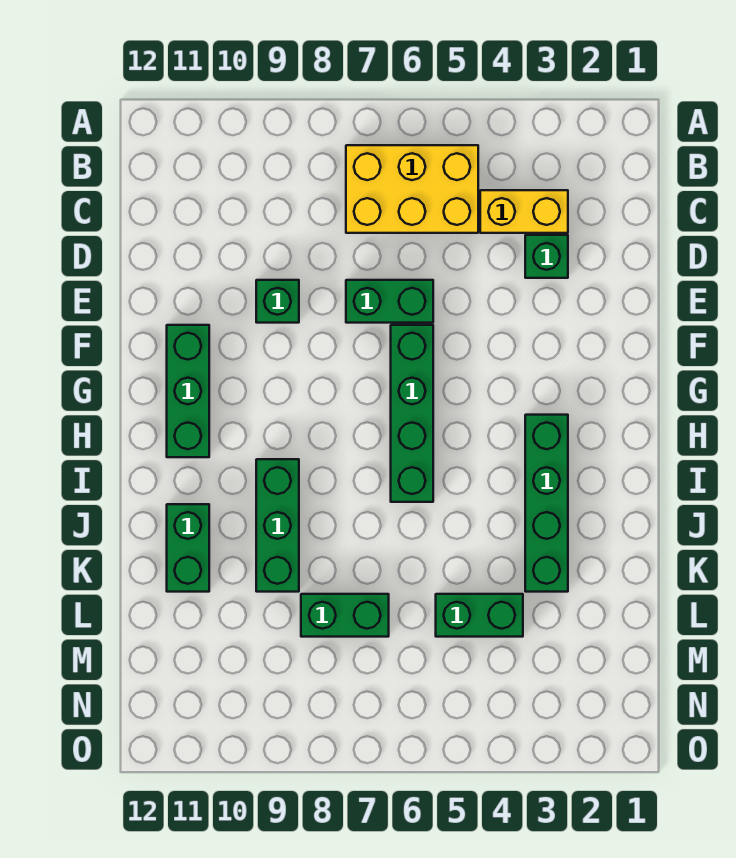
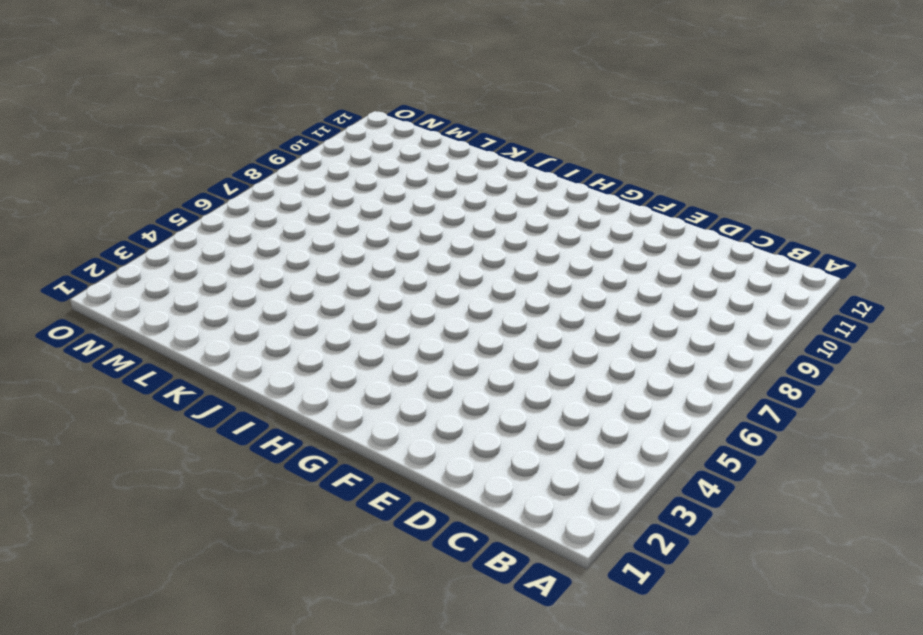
none -> yellow brick B5:C7 level 1
none -> yellow brick C3:C4 level 1
none -> green brick D3 level 1

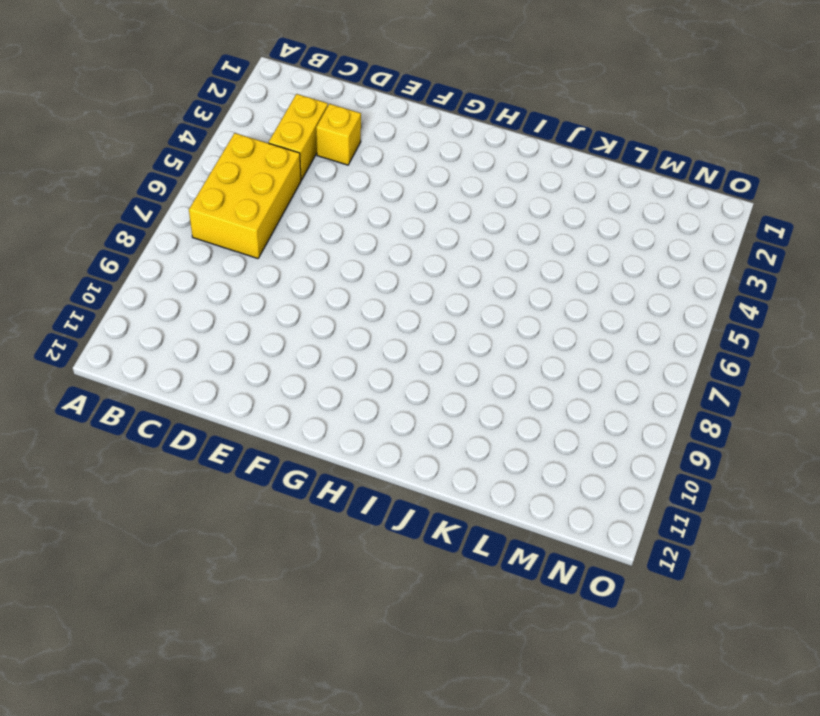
yellow brick D3 level 1 -> green brick D3 level 1
none -> green brick E6:E7 level 1
none -> green brick E9 level 1
none -> green brick F6:I6 level 1

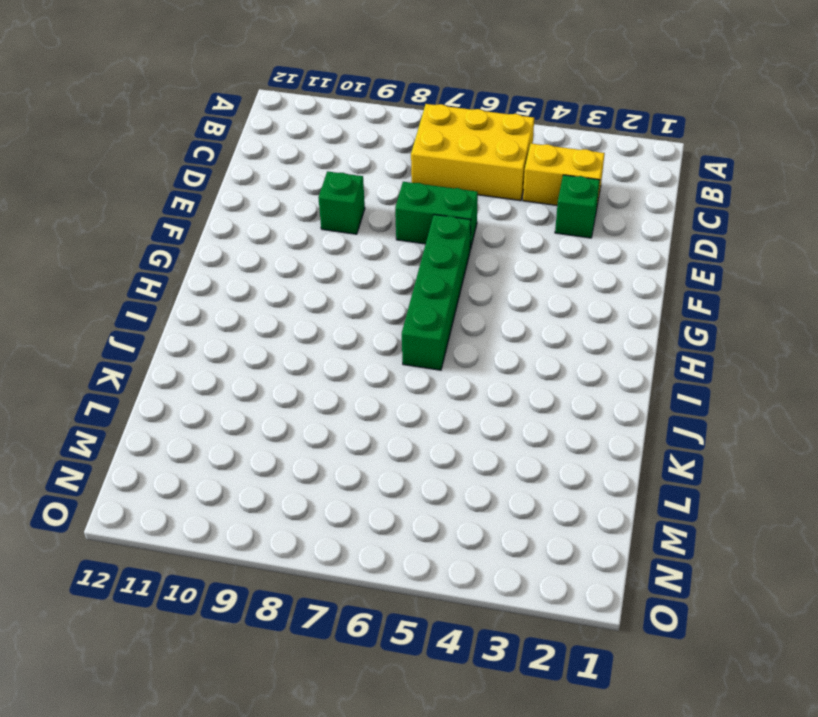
none -> green brick F11:H11 level 1
none -> green brick H3:K3 level 1
none -> green brick I9:K9 level 1

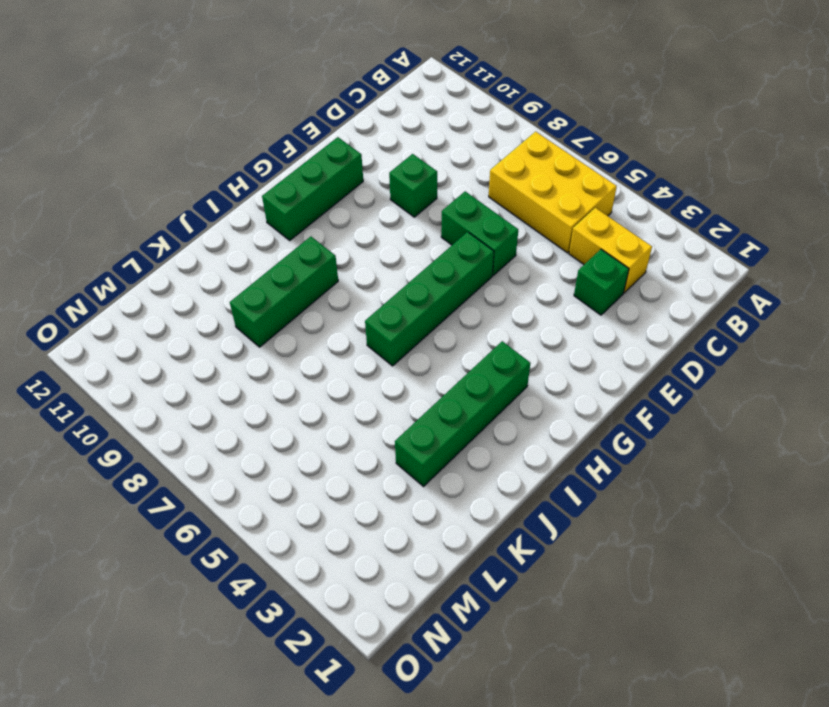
none -> green brick J11:K11 level 1
none -> green brick L4:L5 level 1
none -> green brick L7:L8 level 1

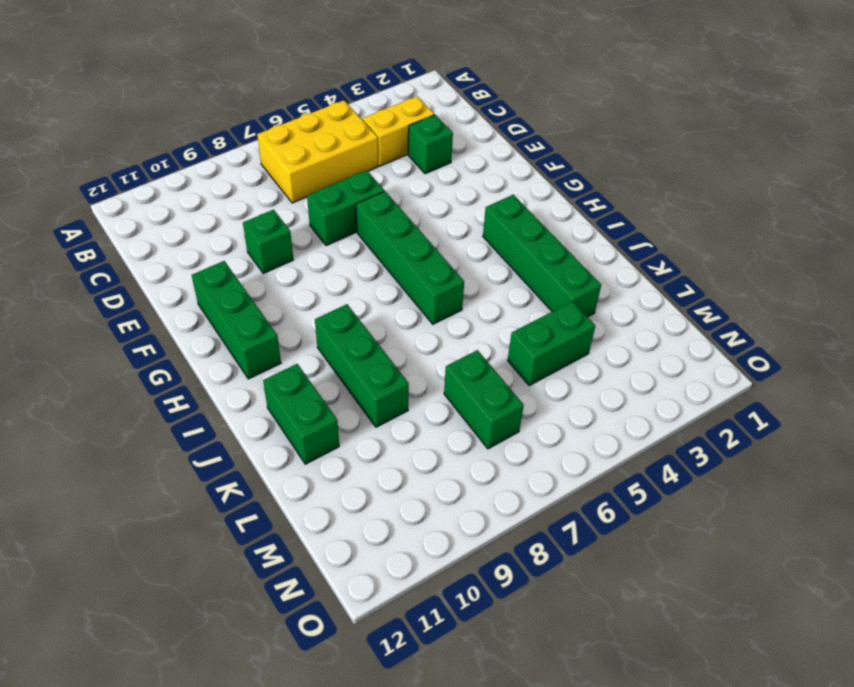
green brick L7:M7 level 1 -> green brick L7:L8 level 1

